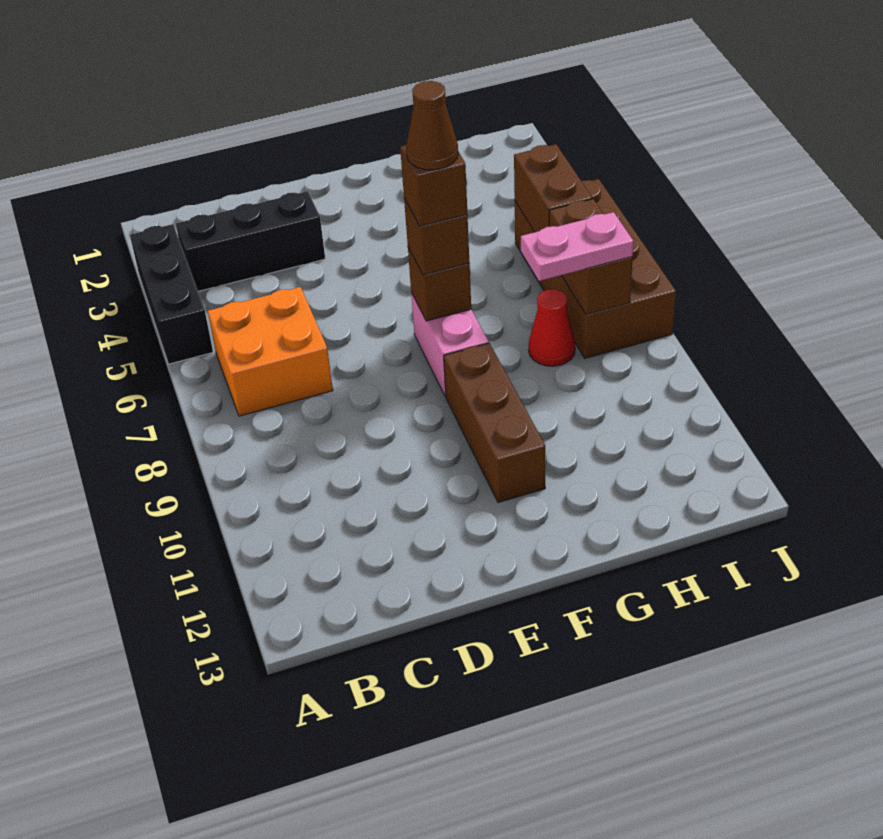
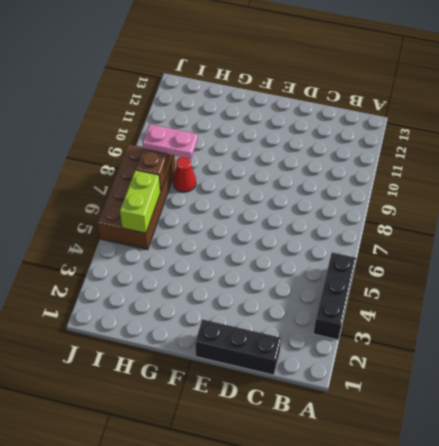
black brick C1:E1 level 1 -> black brick B3:D3 level 1
lime brick I5:I6 level 2 -> brown brick I5:I6 level 2
none -> orange brick B6:C7 level 1
none -> pink brick F7:F8 level 1
none -> brown brick F9:F11 level 1

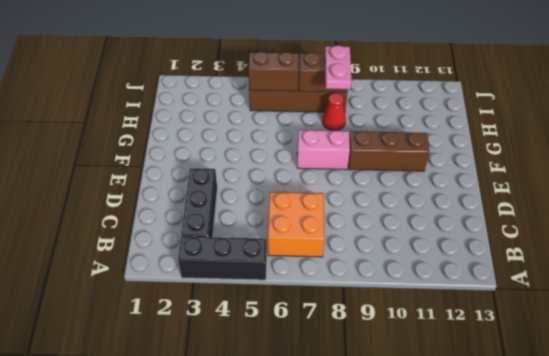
none -> brown brick F7 level 2
none -> brown brick F7 level 3
none -> brown brick F7 level 4

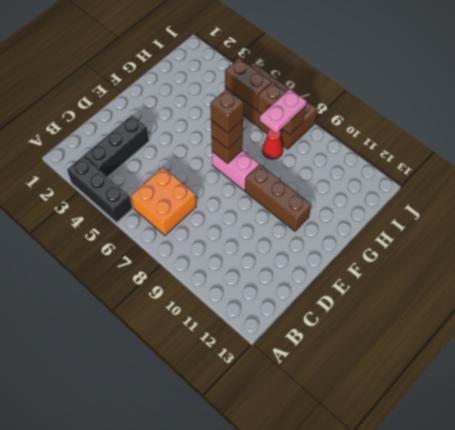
none -> brown cone F7 level 5

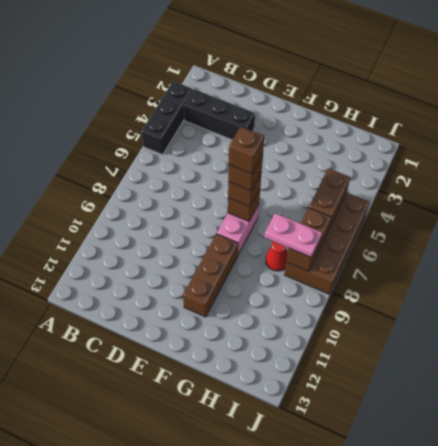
brown brick F7 level 5 -> brown cone F7 level 5
none -> orange brick B6:C7 level 1

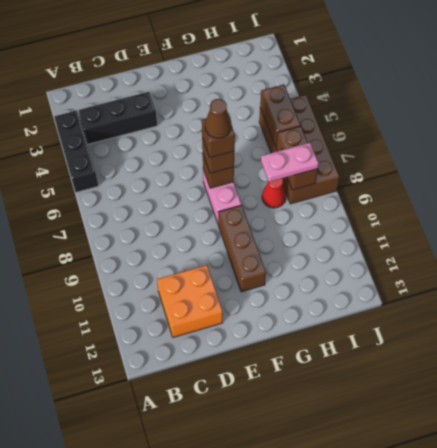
orange brick C11:D12 level 1 -> orange brick B6:C7 level 1

